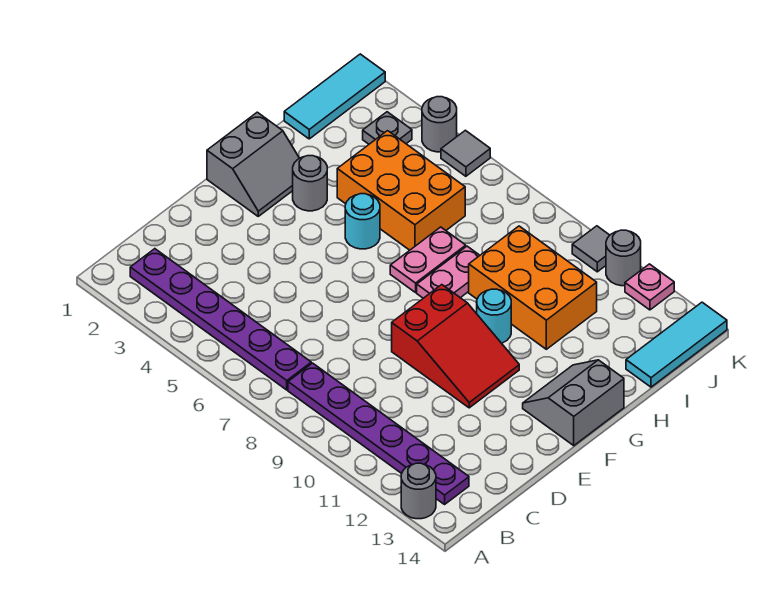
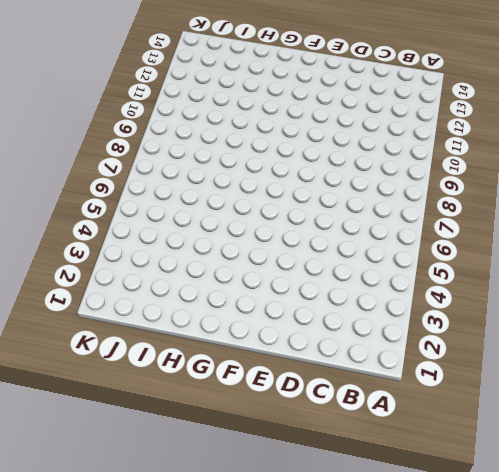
none -> grey round brick A13 level 1
none -> purple plate B2:B7 level 1
none -> purple plate B8:B13 level 1

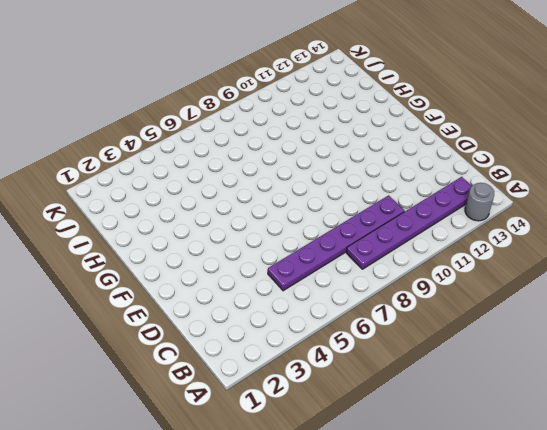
purple plate C5:C10 level 1 -> purple plate B2:B7 level 1
none -> red slope E9:F11 level 1 top 9
none -> grey slope F1:G2 level 1 top 1
none -> grey slope F13:G14 level 1 top 14

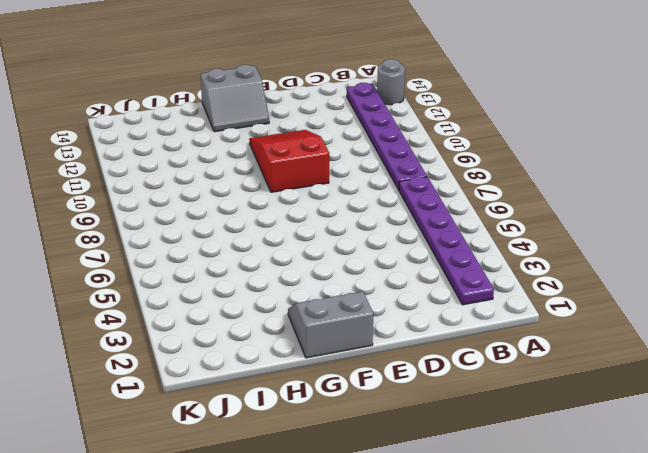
none -> grey round brick G3 level 1
none -> cyan round brick G5 level 1
none -> pink plate G7:H7 level 1

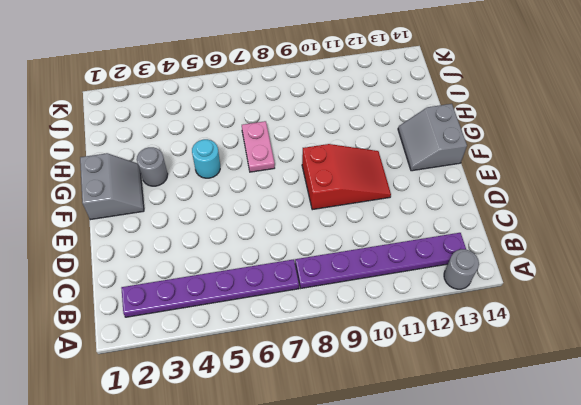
none -> pink plate G8:H8 level 1
none -> cyan round brick G10 level 1
none -> orange brick H4:I6 level 1

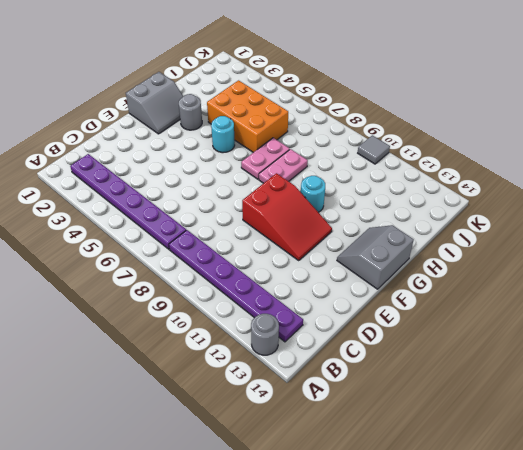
none -> orange brick H9:I11 level 1
none -> cyan tile I1:K1 level 1
none -> cyan tile I14:K14 level 1

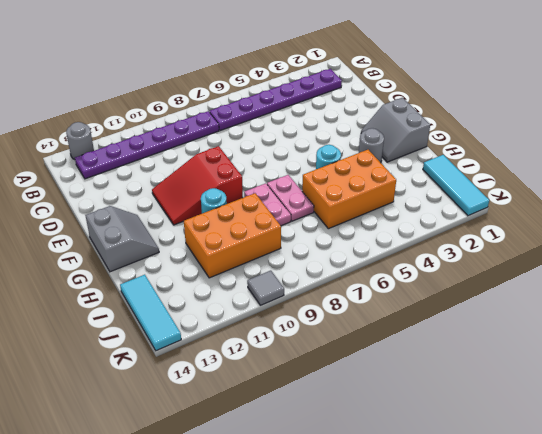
none -> grey plate J3 level 1
none -> grey round brick K4 level 1
none -> grey tile K5 level 1

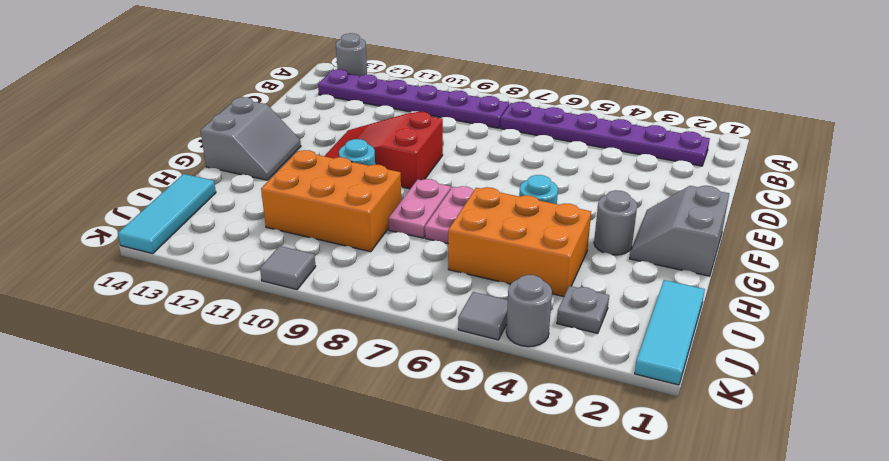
none -> grey round brick K11 level 1
none -> pink plate K12 level 1

